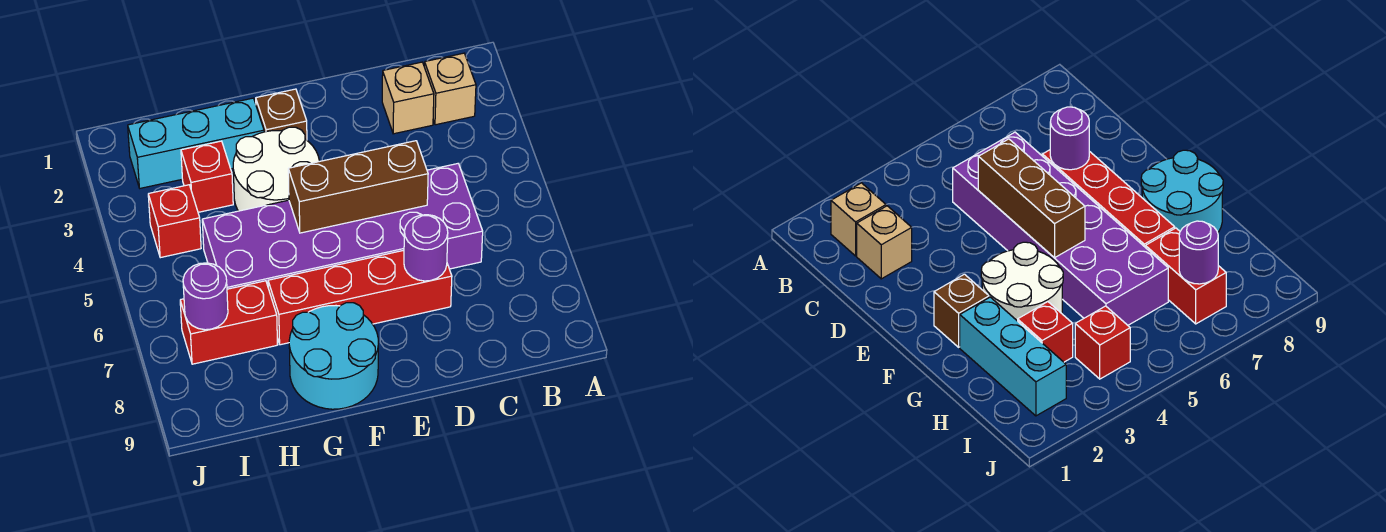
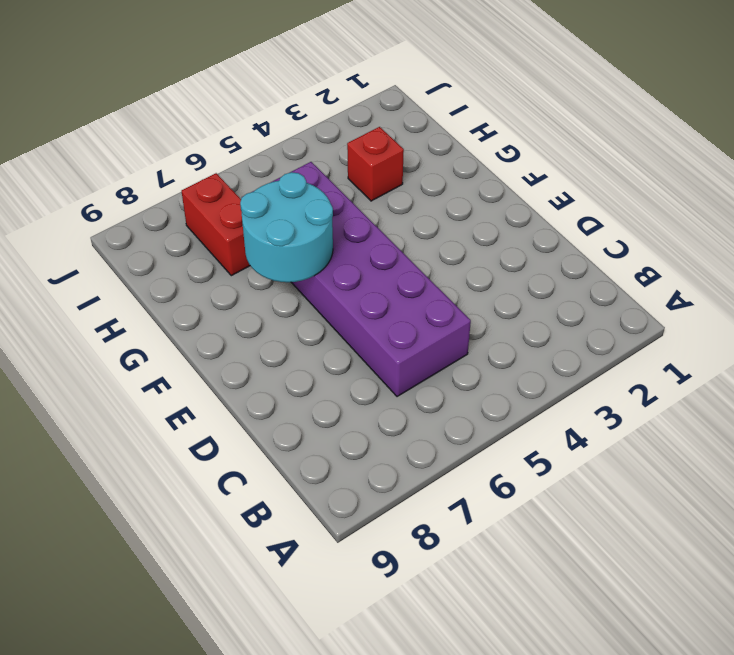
cyan round brick F6:G7 level 2 -> cyan round brick F8:G9 level 1
none -> tan brick B2 level 1
none -> tan brick C2 level 1
none -> red brick D7:G7 level 1

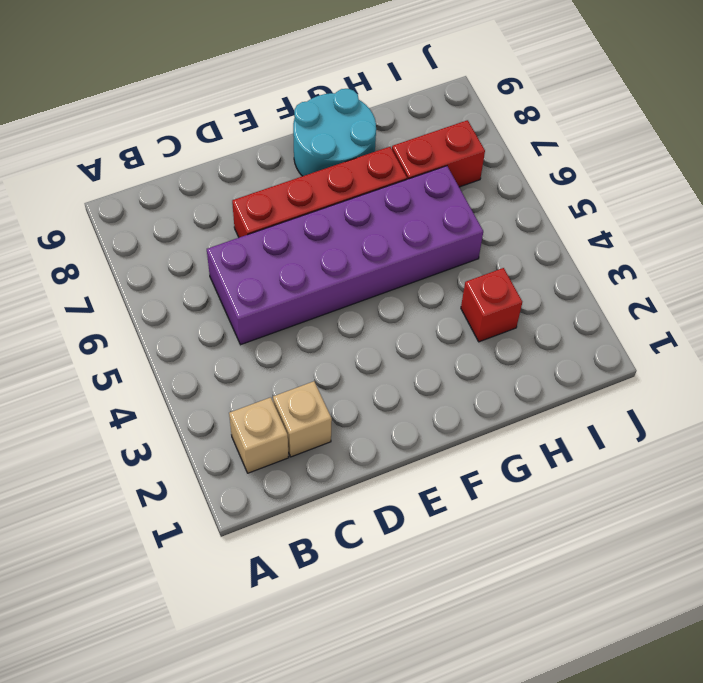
none -> brown brick F2 level 1
none -> white round brick F3:G4 level 1
none -> cyan brick G2:I2 level 1

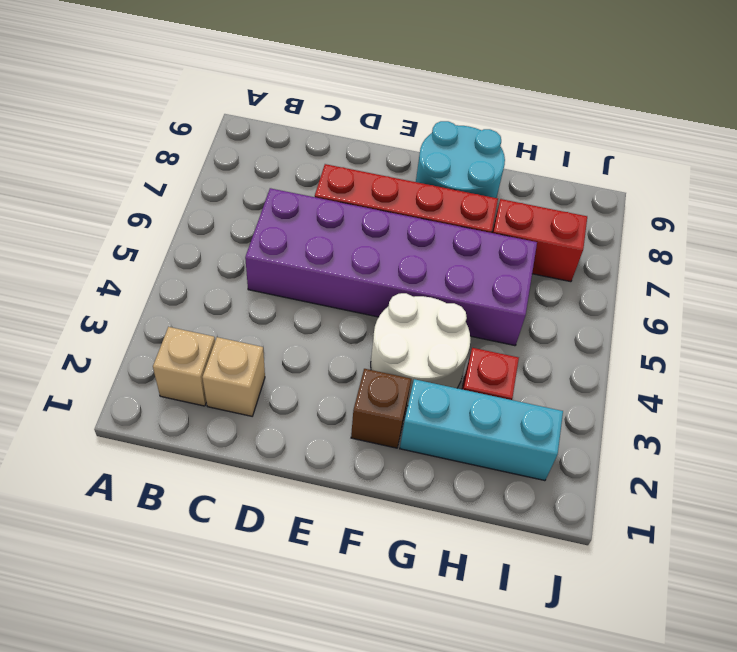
none -> red brick I4 level 1
none -> brown brick D5:F5 level 2
none -> purple round brick D7 level 2

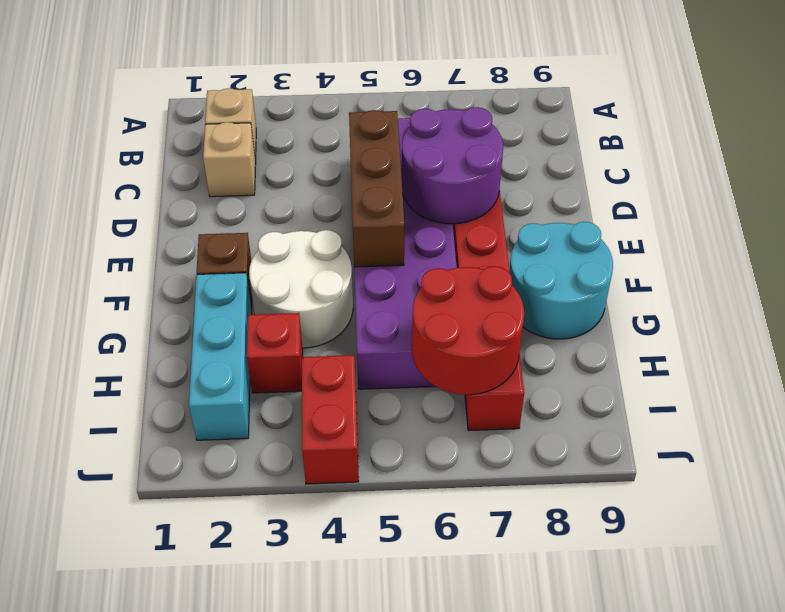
purple round brick D6:E7 level 2 -> purple round brick D7 level 2
red round brick H6:I7 level 2 -> purple round brick I7 level 2
red brick I4:J4 level 1 -> red brick I4 level 1

